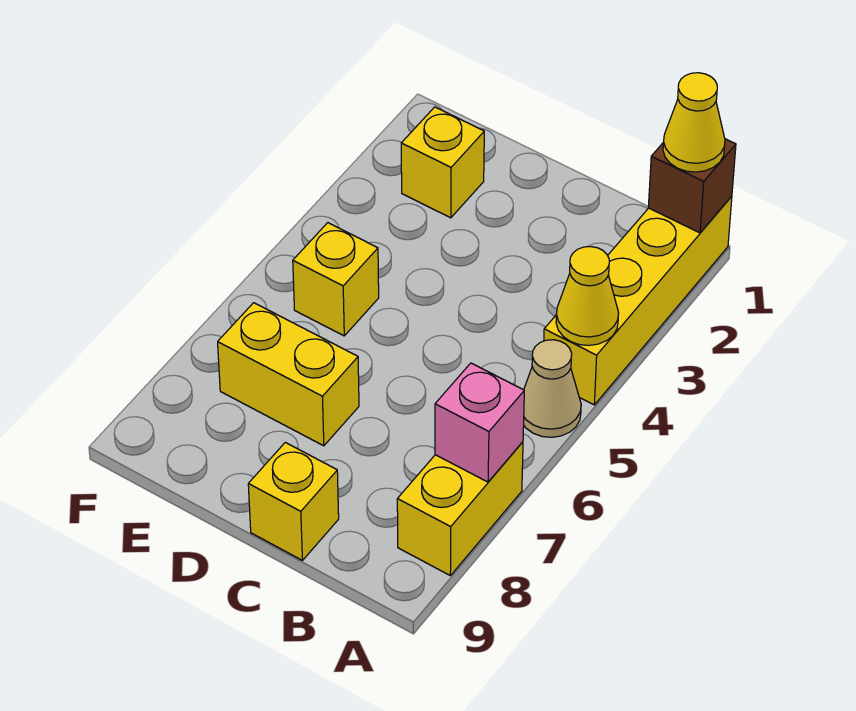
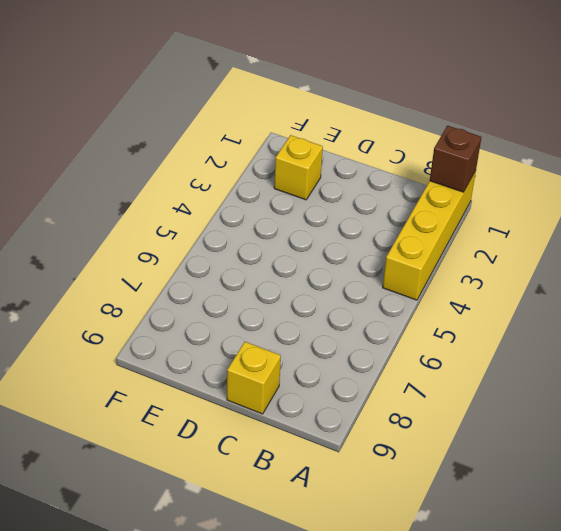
none -> tan cone A5 level 1
none -> yellow brick A7:A8 level 1

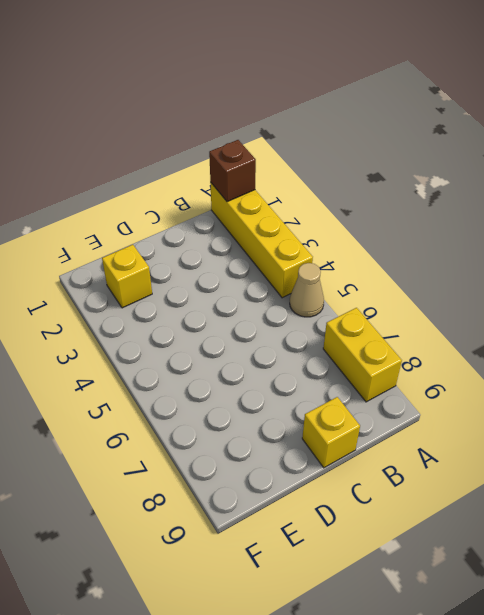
none -> yellow brick D7:E7 level 1
none -> yellow brick E5 level 1

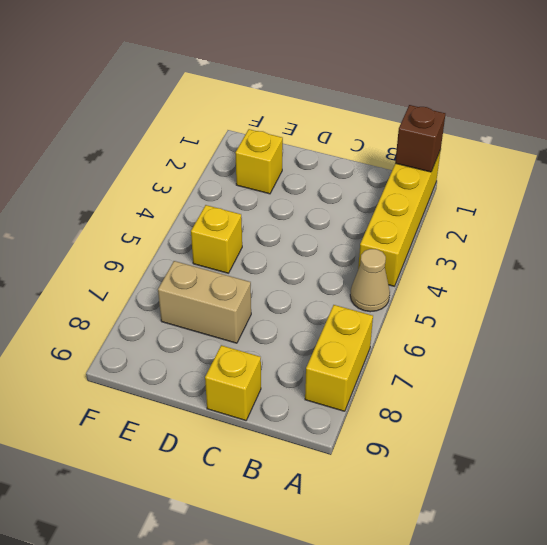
tan brick D7:E7 level 1 -> yellow brick D7:E7 level 1
none -> yellow cone A4 level 2
none -> pink brick A7 level 2

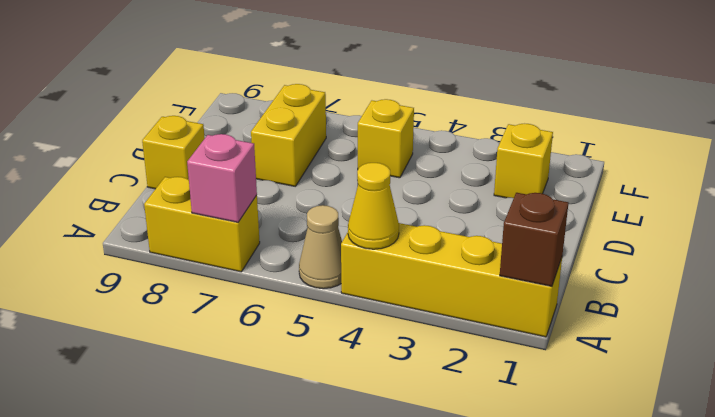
none -> yellow cone A1 level 3

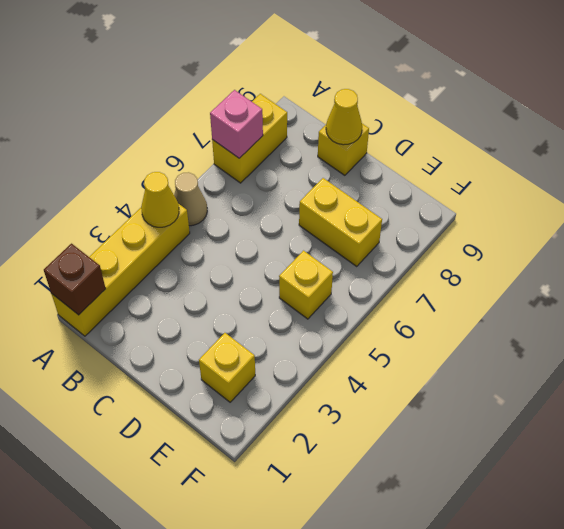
yellow cone C9 level 2 -> yellow cone A1 level 3

